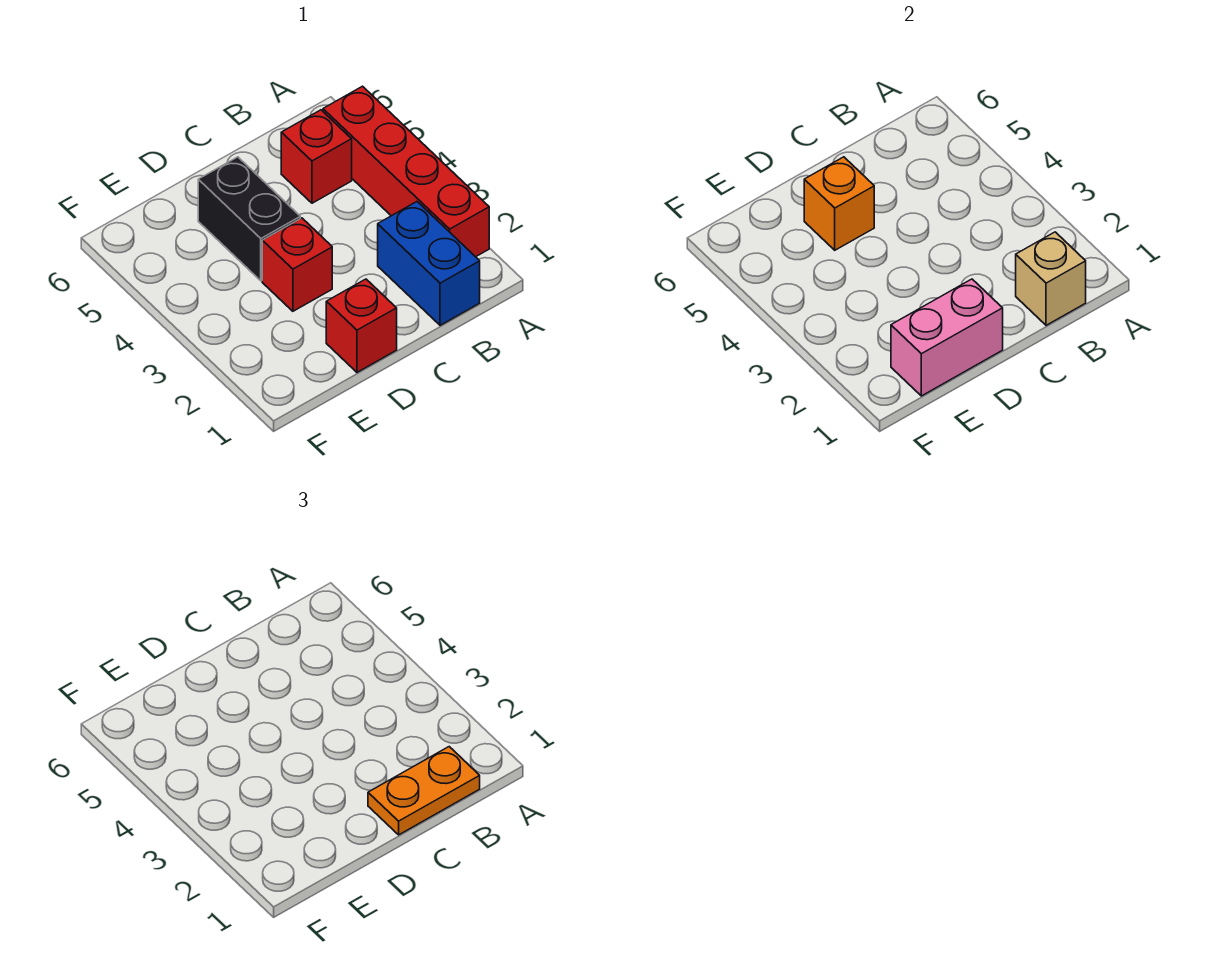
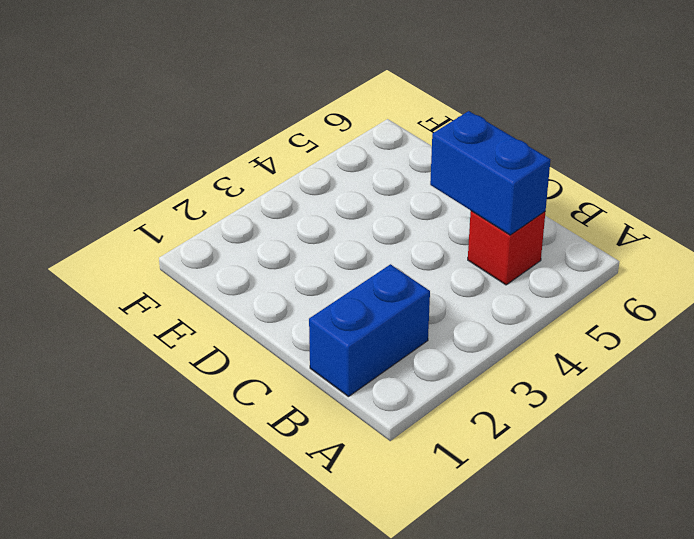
blue brick B5:C5 level 2 -> none
none -> red brick A2:A5 level 1
none -> red brick D1 level 1

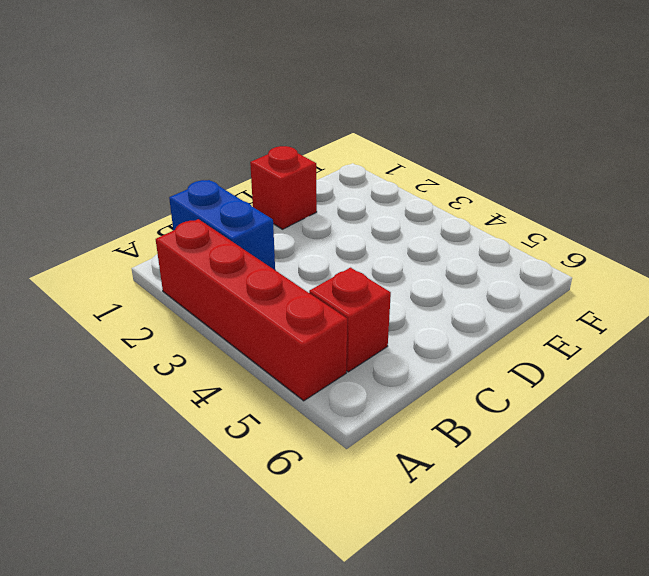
none -> red brick D3 level 1
none -> black brick D4:D5 level 1

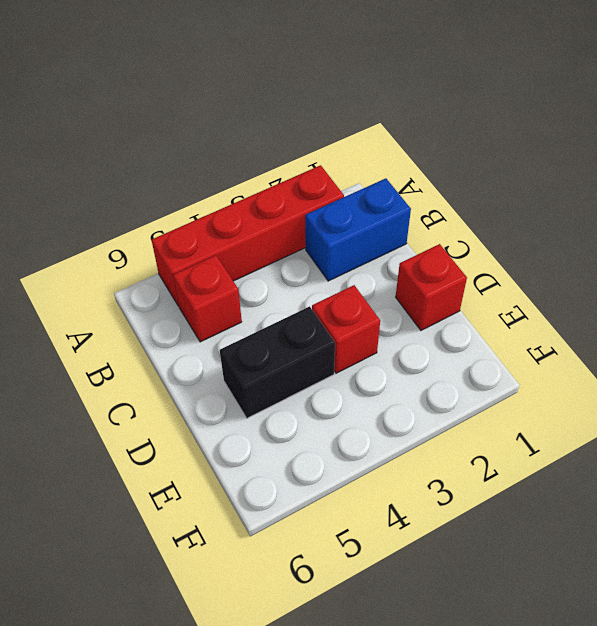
none -> tan brick B1 level 2
none -> pink brick D1:E1 level 2

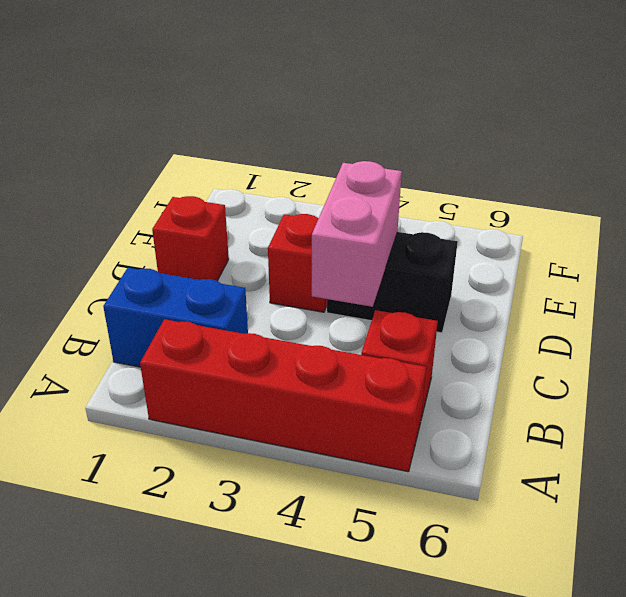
pink brick C4:D4 level 2 -> pink brick D1:E1 level 2
none -> tan brick B1 level 2
none -> orange brick D5 level 2

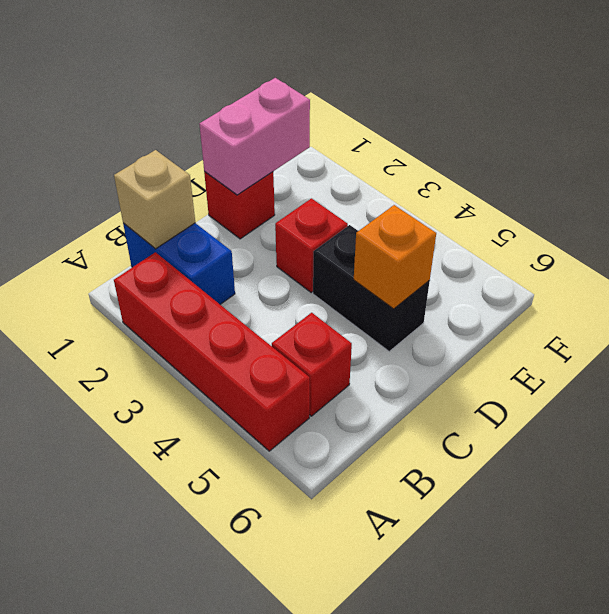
none -> orange plate B1:C1 level 3

